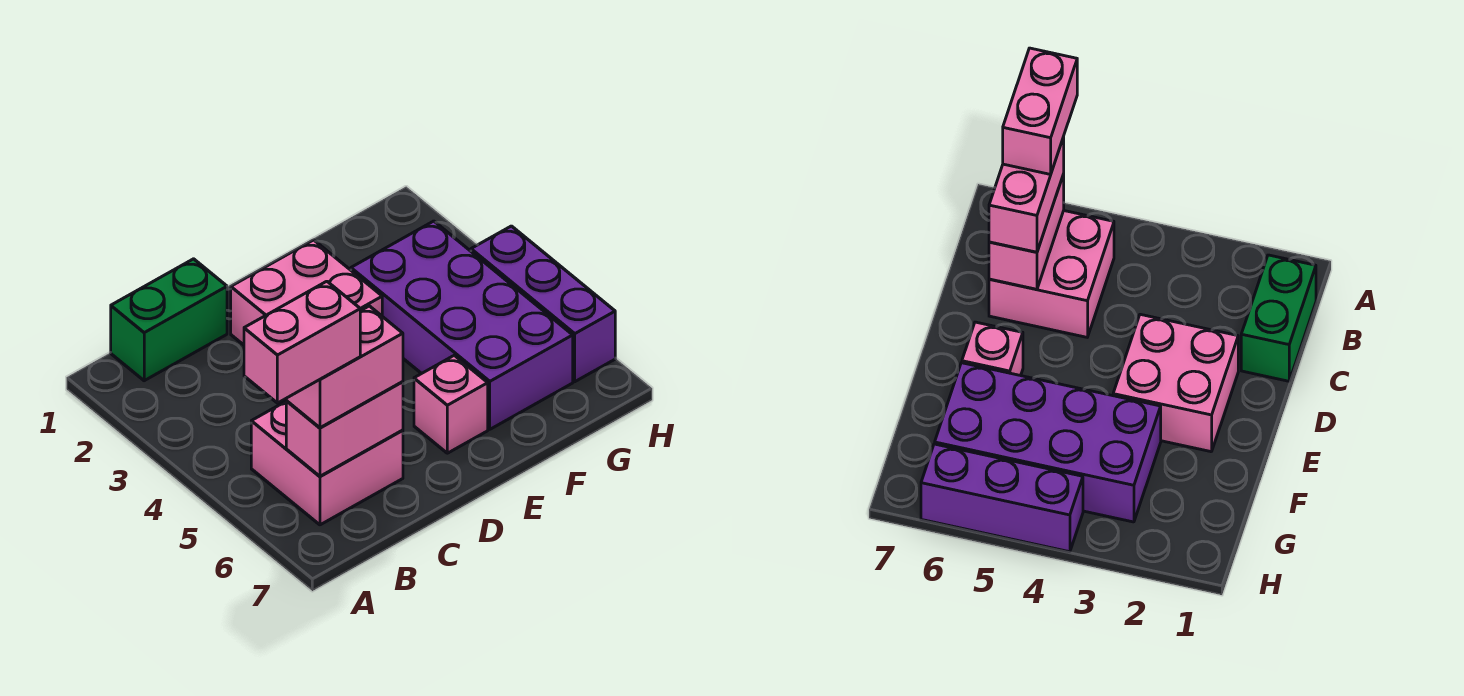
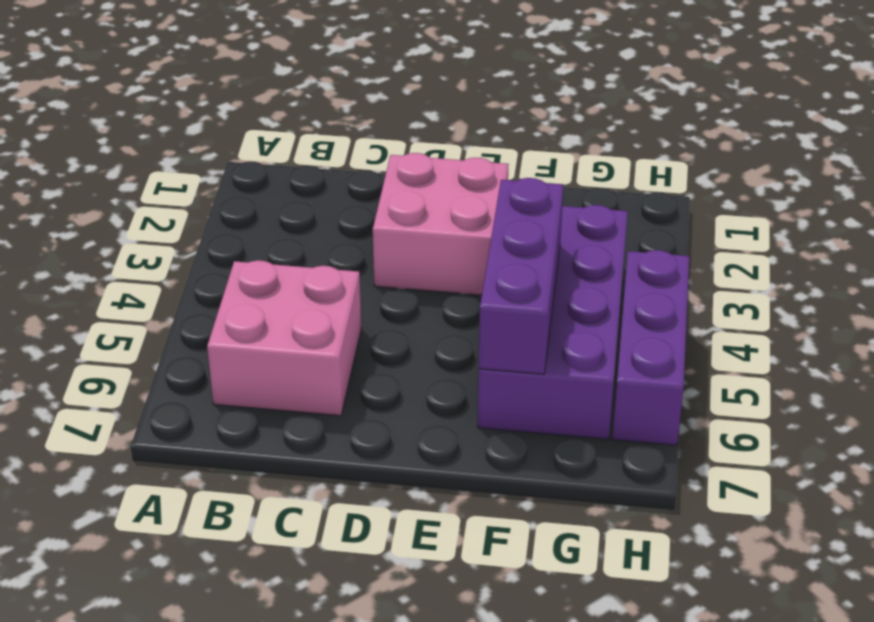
purple brick F4:F6 level 2 -> none
none -> green brick B1:C1 level 1
none -> pink brick E6 level 1

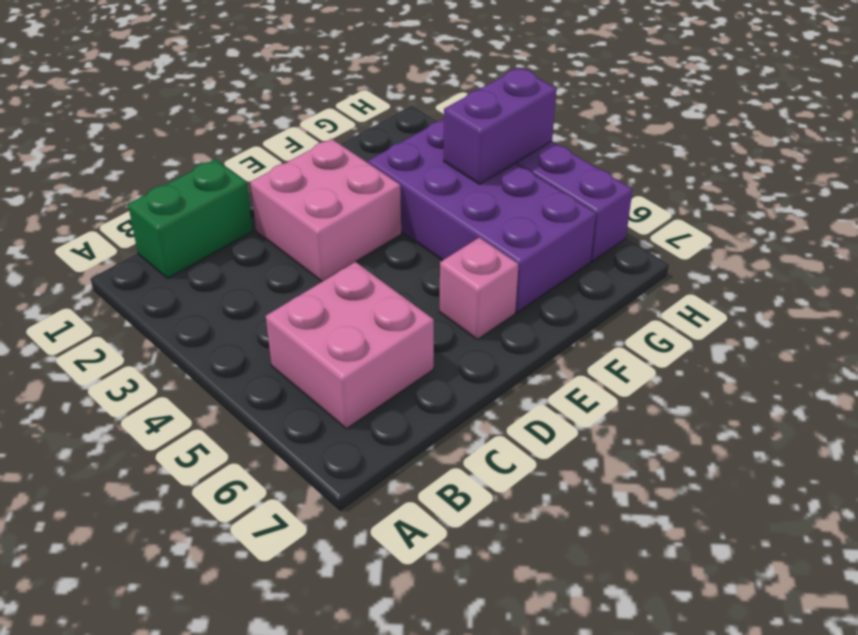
purple brick G4:H4 level 2 -> none
none -> pink brick B6:C6 level 2
none -> pink brick B6:C6 level 3

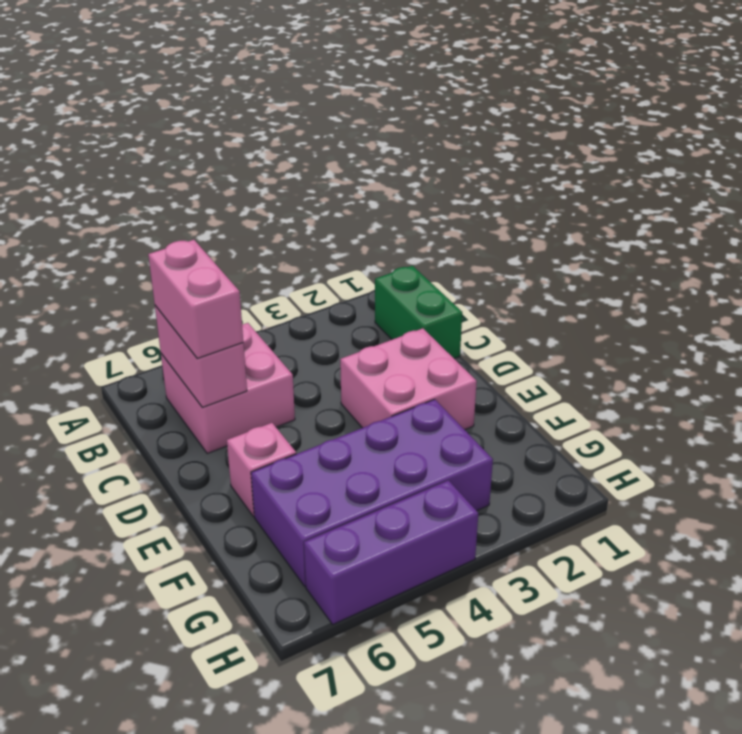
none -> pink brick A6:B6 level 4

